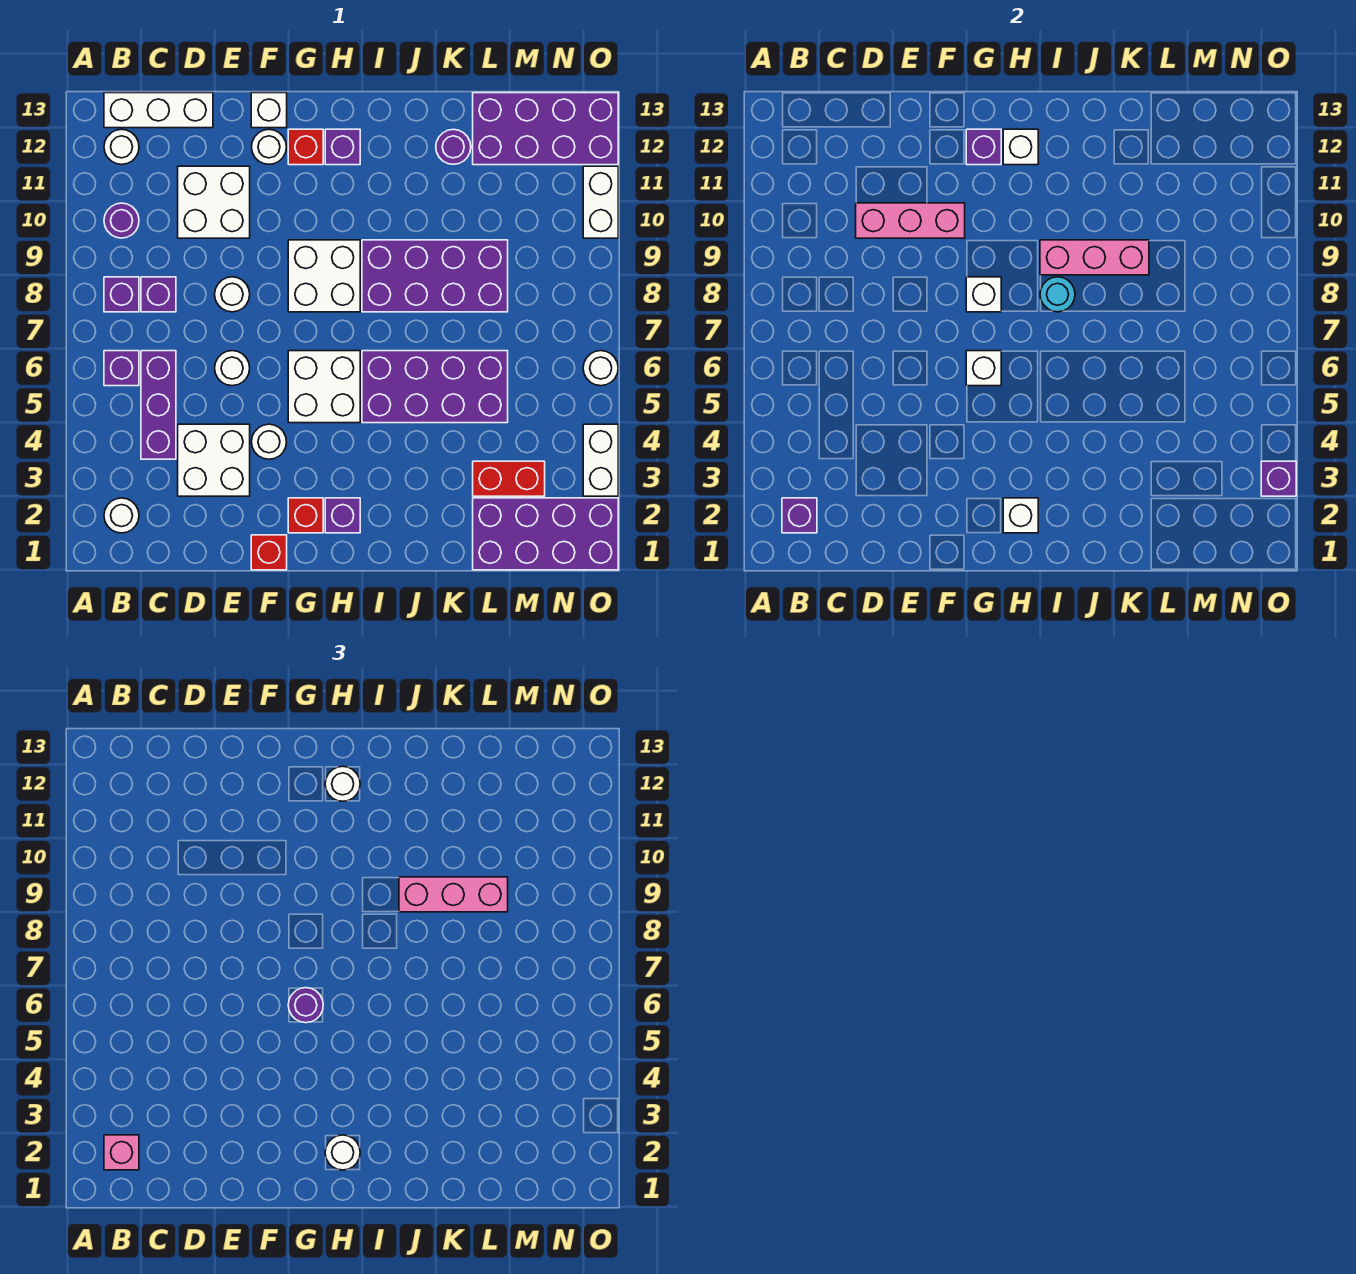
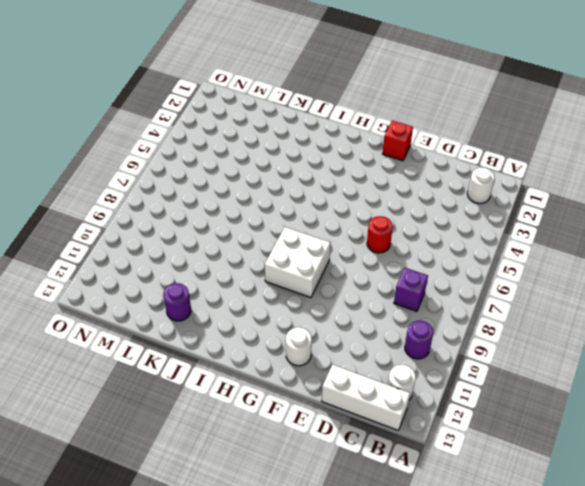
red round brick E6 level 1 -> white round brick E6 level 1
none -> purple brick B6 level 1
none -> purple brick B8 level 1
none -> purple brick C4:C6 level 1
none -> white brick D3:E4 level 1

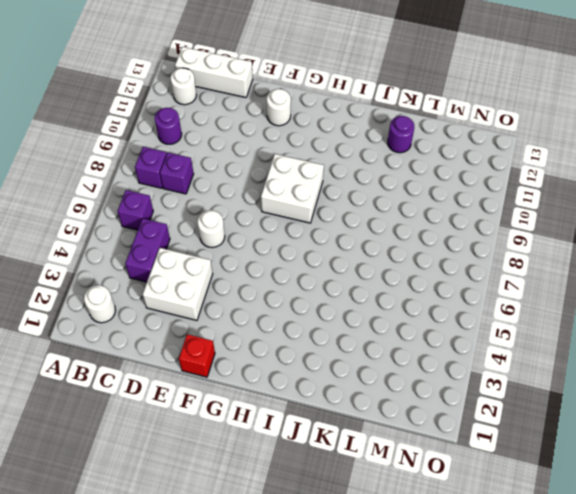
purple brick C4:C5 level 1 -> purple brick C4:C6 level 1
none -> white brick D10:E11 level 1
none -> white round brick E8 level 1
none -> white round brick F4 level 1
none -> white brick F13 level 1

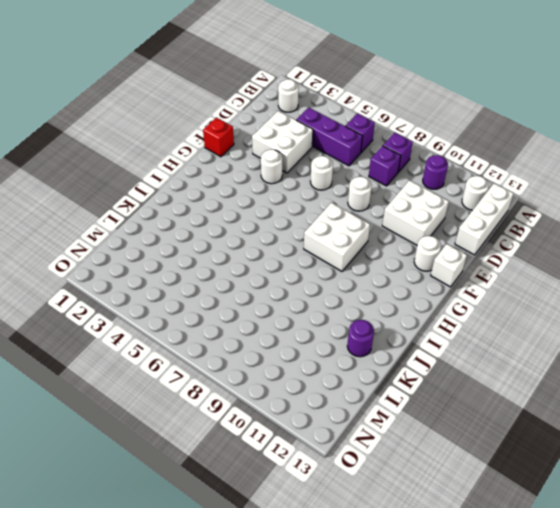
none -> red brick G2 level 1
none -> white brick G5:H6 level 1
none -> red brick G12 level 1
none -> purple brick H2 level 1

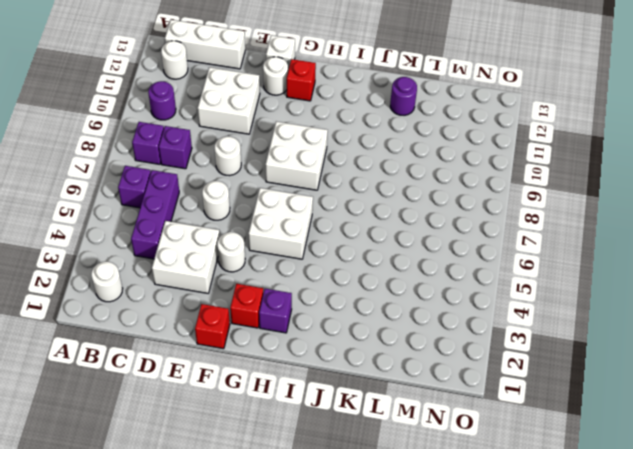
none -> purple brick H12 level 1
none -> purple brick I5:L6 level 1
none -> purple brick I8:L9 level 1
none -> purple brick L1:O2 level 1

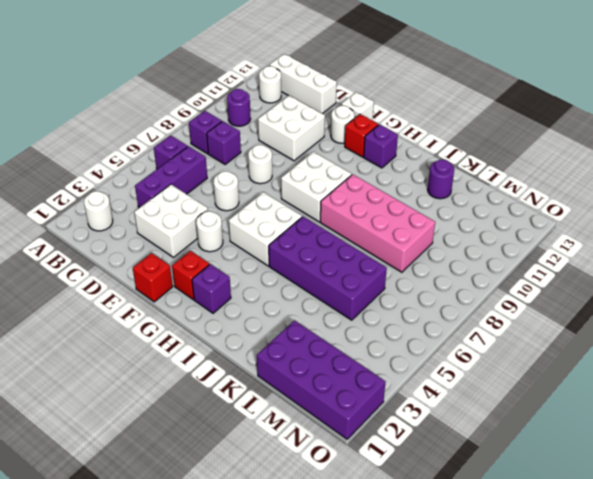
pink brick I8:L9 level 1 -> purple brick I8:L9 level 1
none -> red brick L3:M3 level 1
none -> purple brick L12:O13 level 1
none -> white brick O3:O4 level 1
none -> white round brick O6 level 1

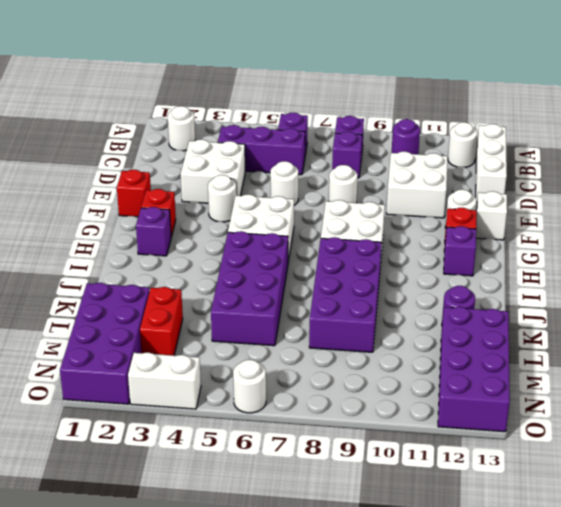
none -> white brick O10:O11 level 1
none -> purple brick B2 level 2
none -> pink brick D10:F10 level 2
none -> white brick G6 level 2

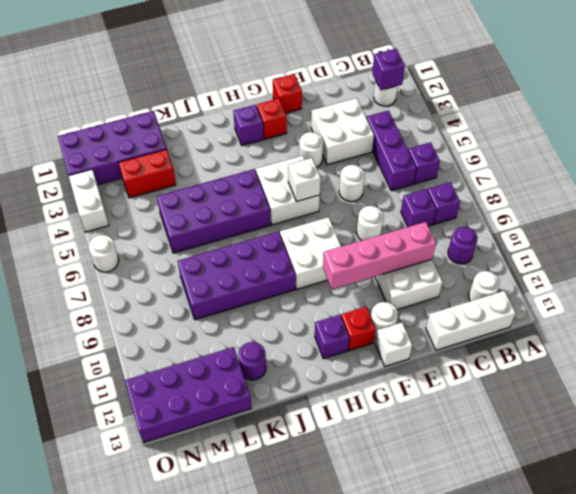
pink brick D10:G10 level 2 -> pink brick D10:F10 level 2
none -> white brick O10:O11 level 1
none -> white brick G8 level 2
none -> purple brick G12 level 2
none -> white brick H2 level 2

